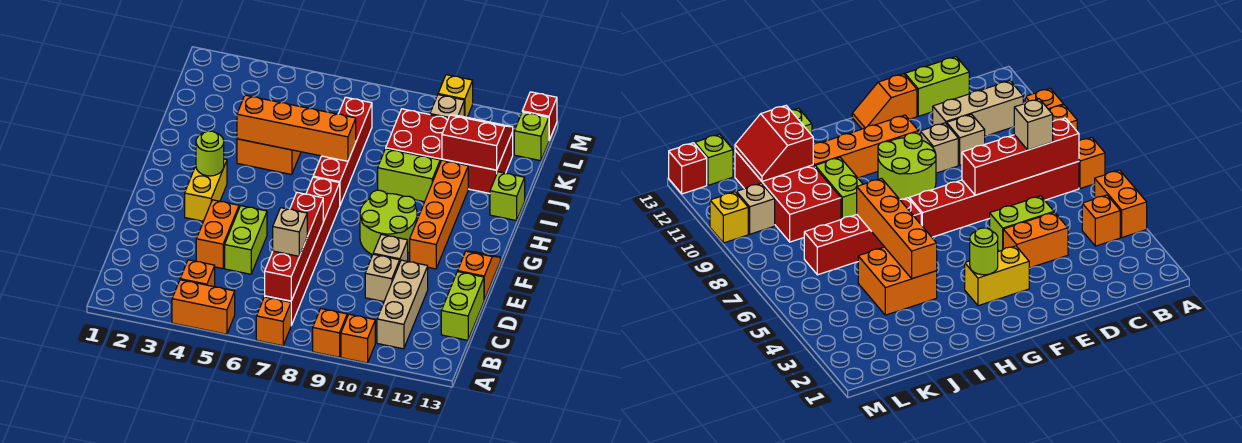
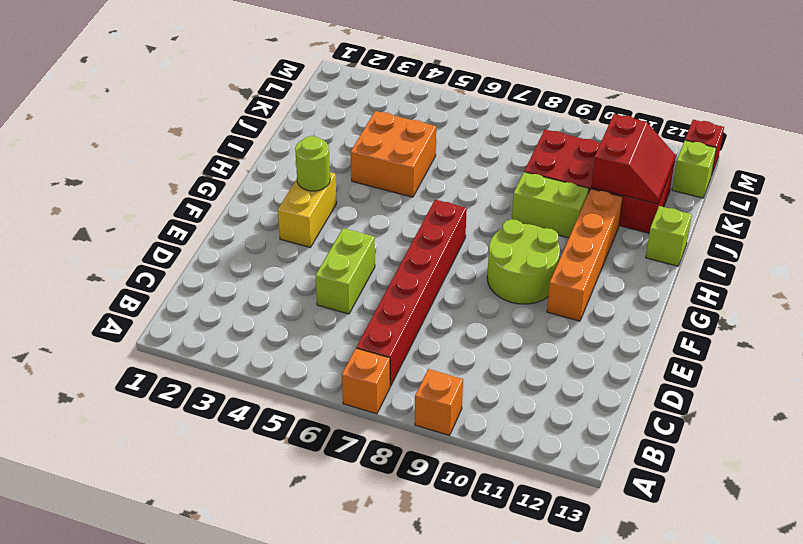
red slope J11:K12 level 2 top 11 -> red slope J11:K12 level 2 top J
none -> orange brick A4:A5 level 1
none -> orange brick A10 level 1
none -> orange brick B4 level 1
none -> tan brick B11:D11 level 1

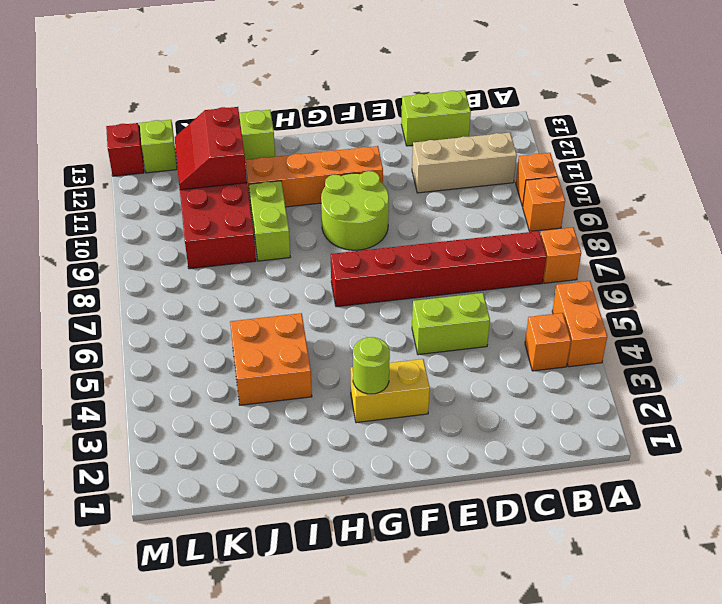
none -> orange brick D4:E4 level 1
none -> tan brick D10 level 1
none -> tan brick E10 level 1
none -> orange slope E13:F13 level 1 top E

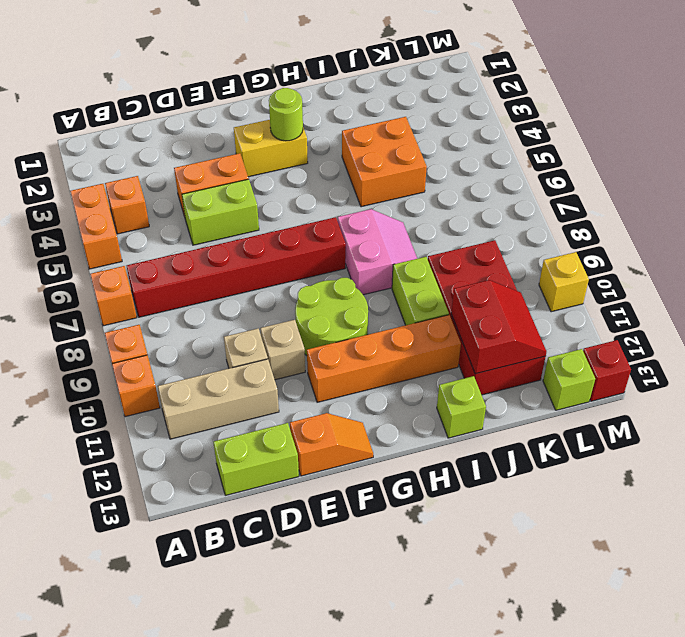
pink slope H7:I8 level 1 top H -> red brick H7:K7 level 1
none -> tan brick L10 level 1
none -> red brick B7:E7 level 2
none -> orange brick I4:I7 level 2
none -> tan brick C7 level 3

